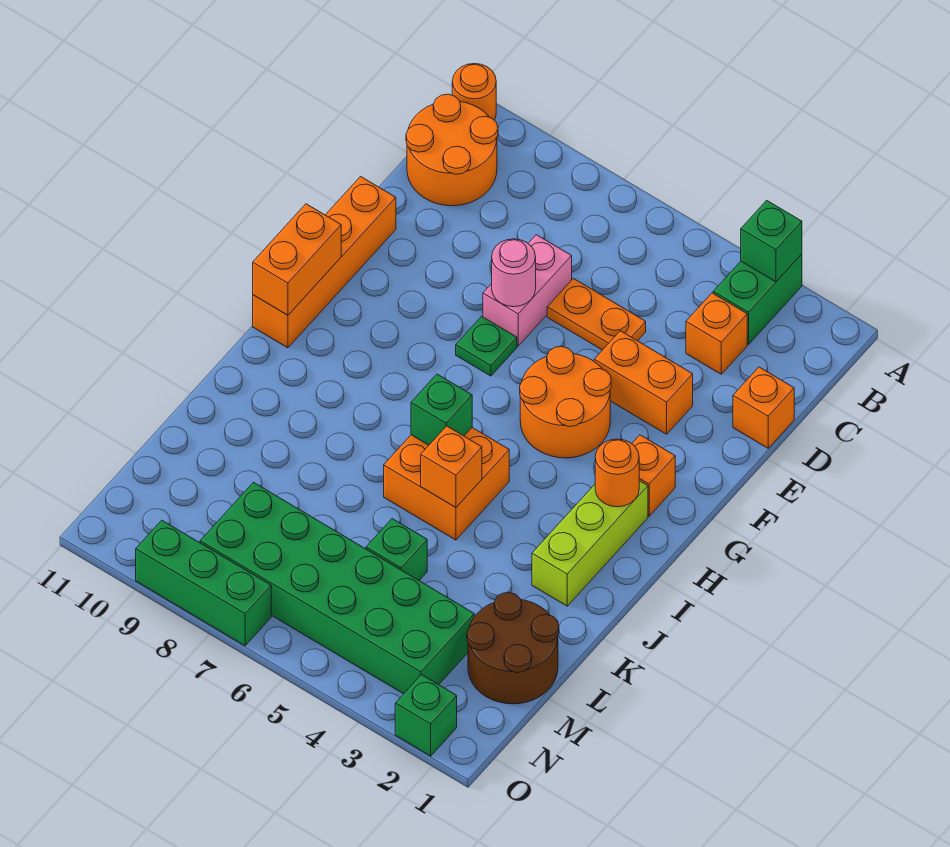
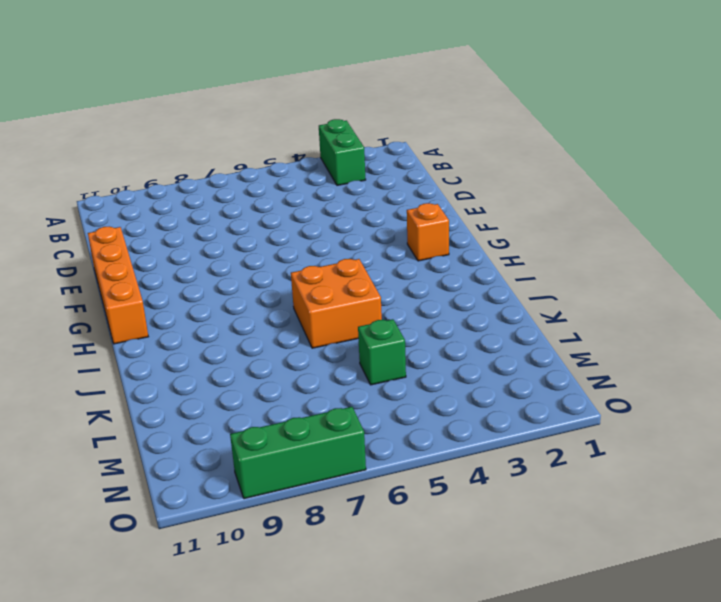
none -> orange round brick A11 level 1
none -> orange round brick B10:C11 level 1
none -> orange brick C3 level 1

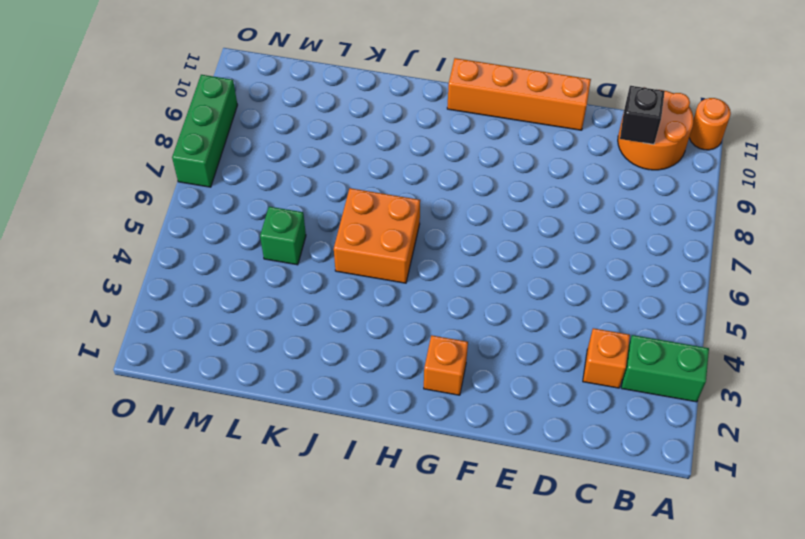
black brick C10 level 2 -> none
none -> orange brick D1 level 1
none -> orange plate D5:D6 level 1
none -> pink brick D7:E7 level 1

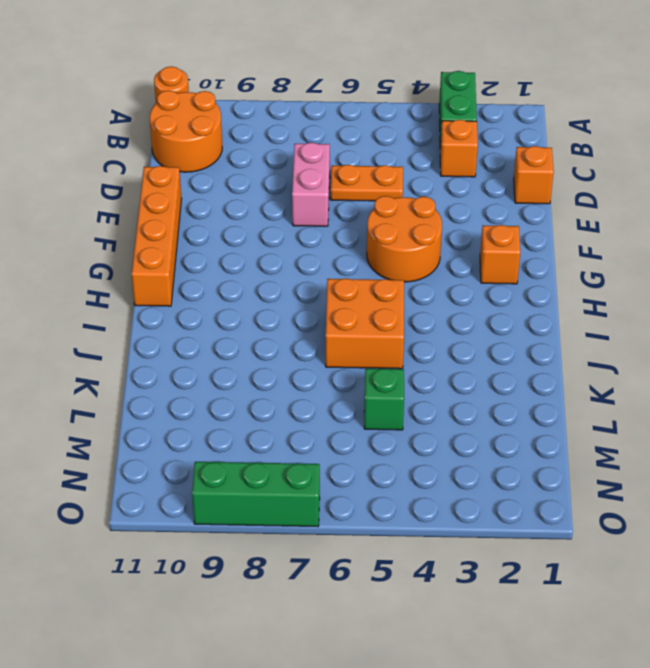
none -> orange brick E3:E4 level 1
none -> green plate F7 level 1
none -> lime brick H2:J2 level 1

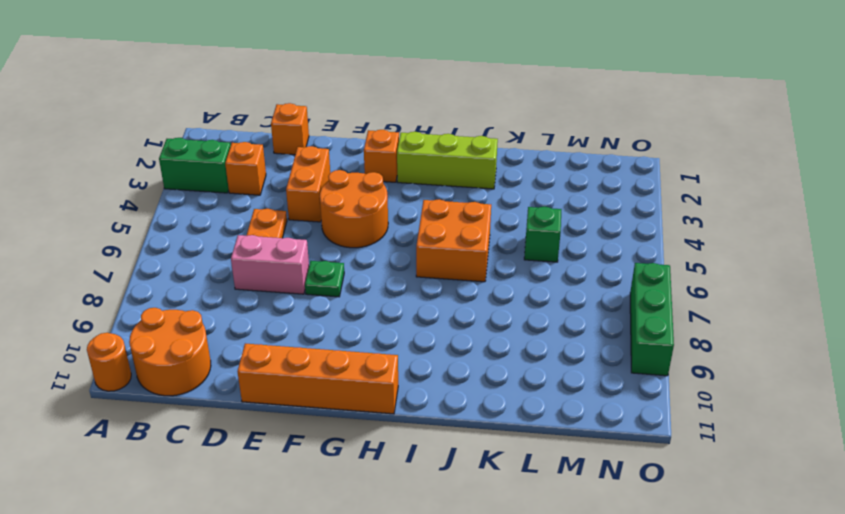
none -> brown round brick L1:M2 level 1
none -> green brick M3:N8 level 1
none -> green brick O2 level 1

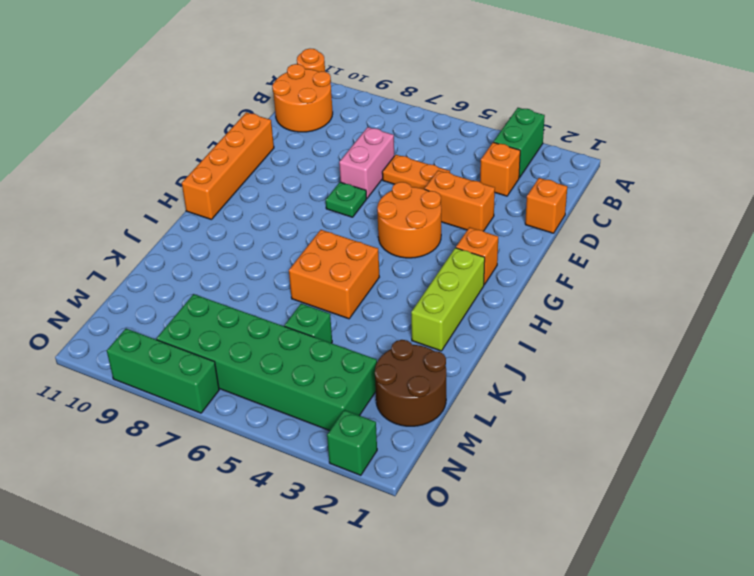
none -> green brick A3 level 2
none -> pink round brick E7 level 2
none -> orange brick G11:H11 level 2

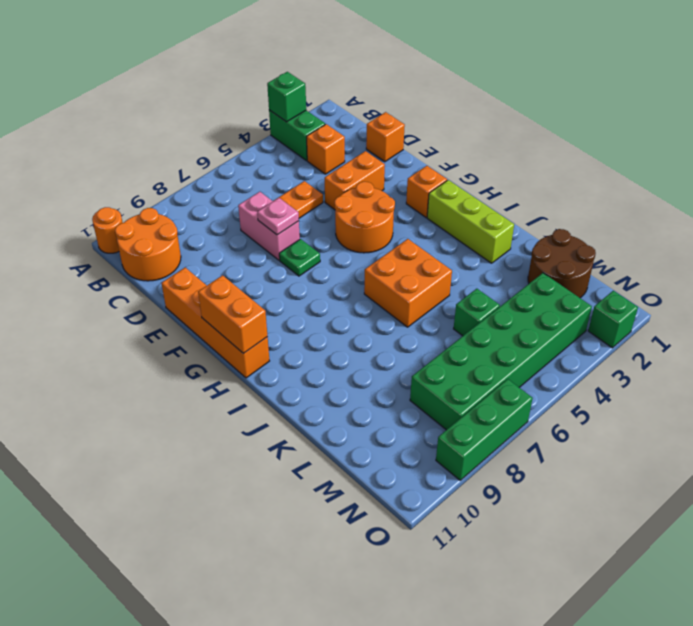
pink plate E7 level 2 -> pink round brick E7 level 2
none -> orange round brick H2 level 2
none -> green brick I6 level 2
none -> orange brick J5 level 2

